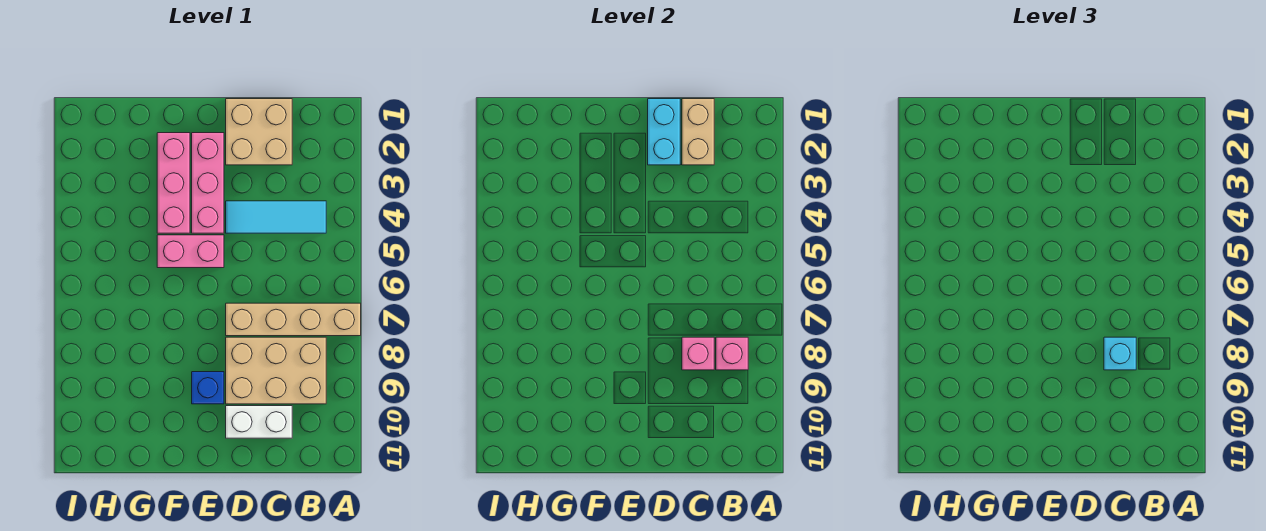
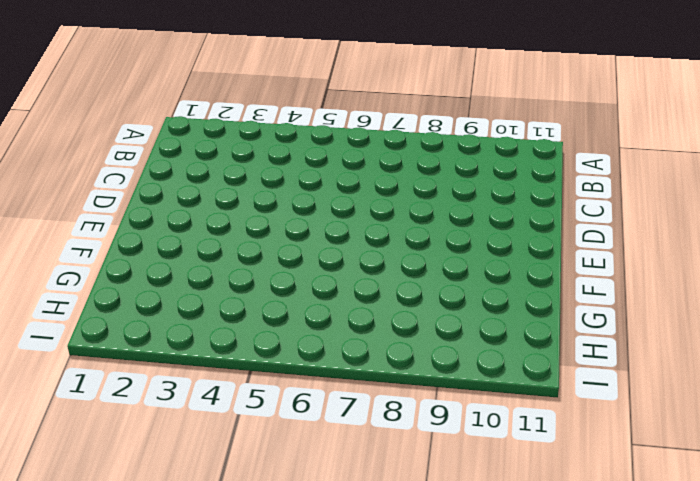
none -> tan brick A7:D7 level 1
none -> cyan tile B4:D4 level 1
none -> tan brick B8:D9 level 1

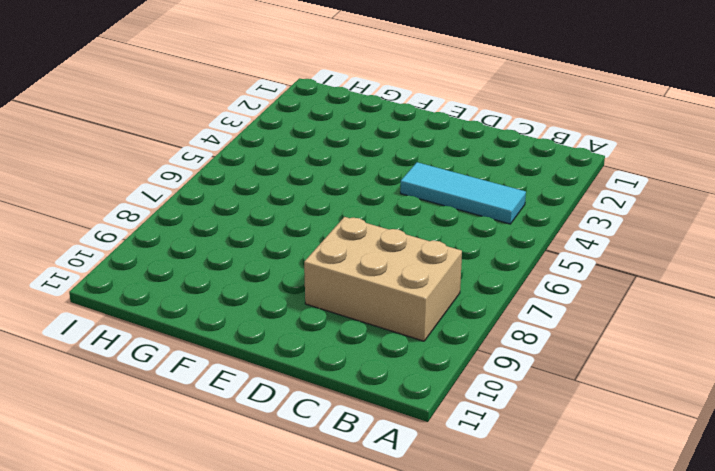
none -> tan brick A7:D7 level 1
none -> tan brick C1:D2 level 1
none -> white brick C10:D10 level 1

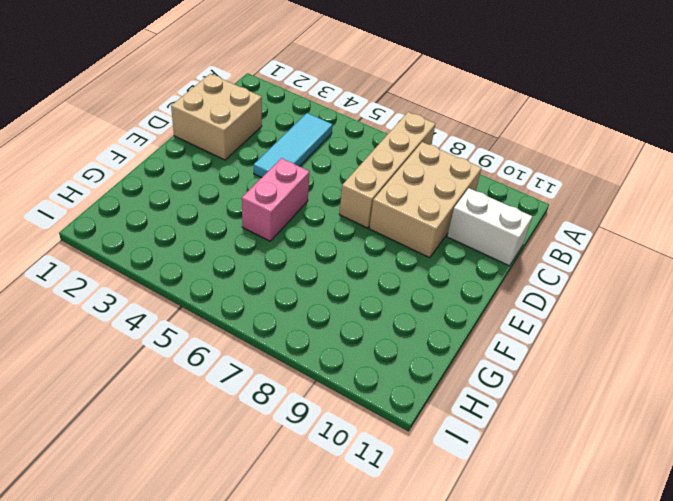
white brick C10:C11 level 1 -> white brick C10:D10 level 1
none -> pink brick E2:E4 level 1
none -> blue brick E9 level 1
none -> pink brick F2:F4 level 1

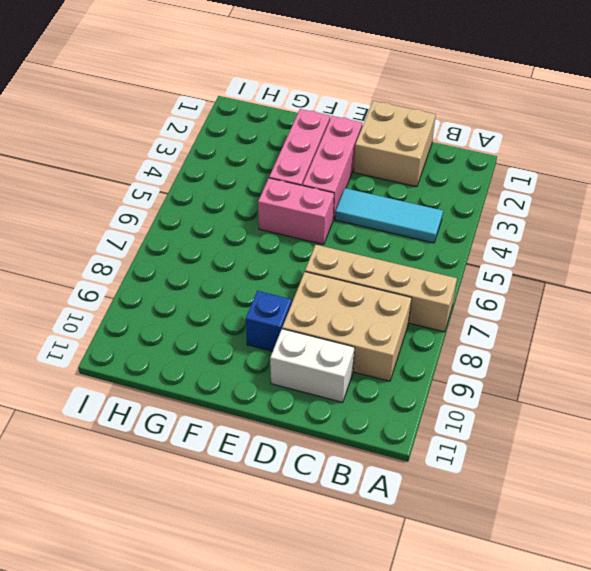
none -> pink brick B8 level 2
none -> tan brick C1:C2 level 2
none -> pink brick C8 level 2

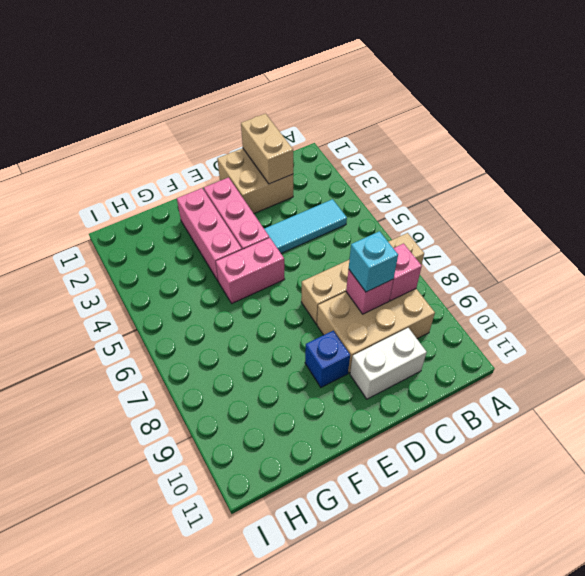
none -> cyan brick D1:D2 level 2

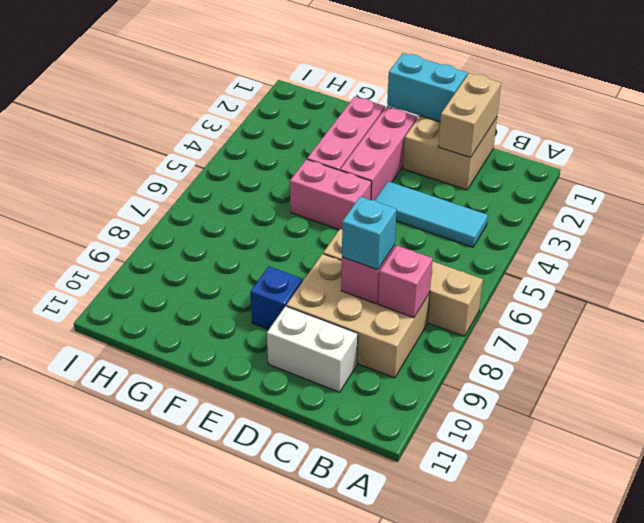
cyan brick D1:E1 level 2 -> cyan brick D1:D2 level 2

